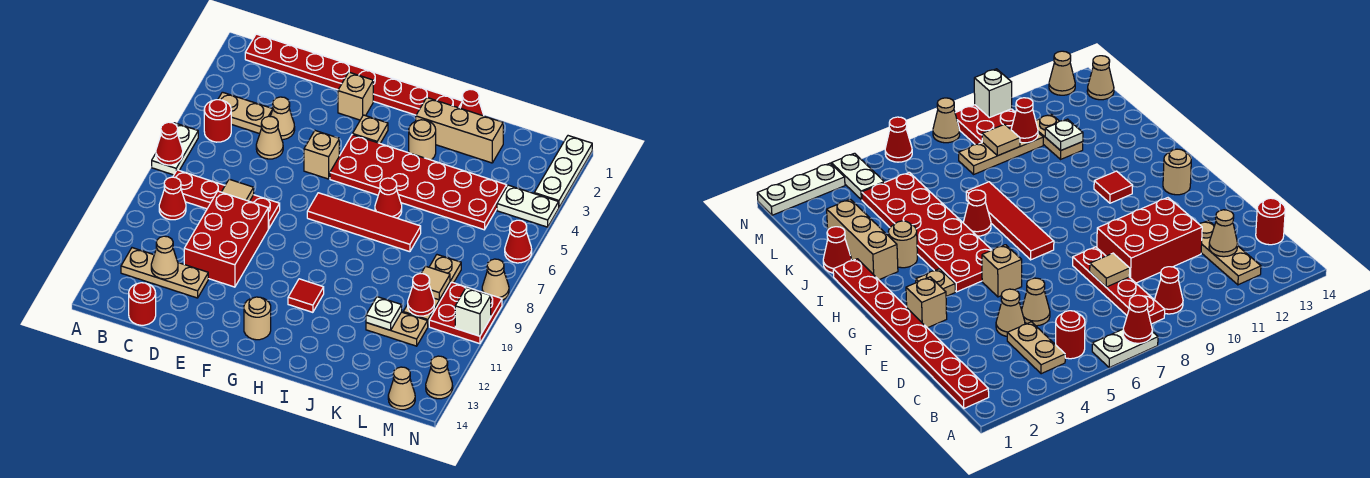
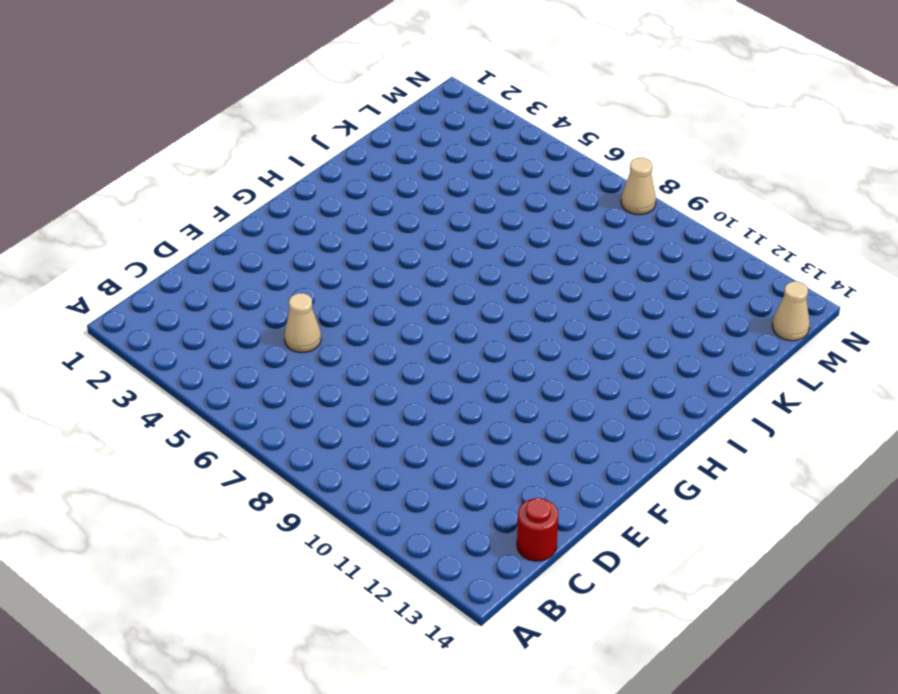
none -> white plate A6:A7 level 1
none -> red plate B1:I1 level 1
none -> tan plate B4:C4 level 1
none -> red round brick B5 level 1

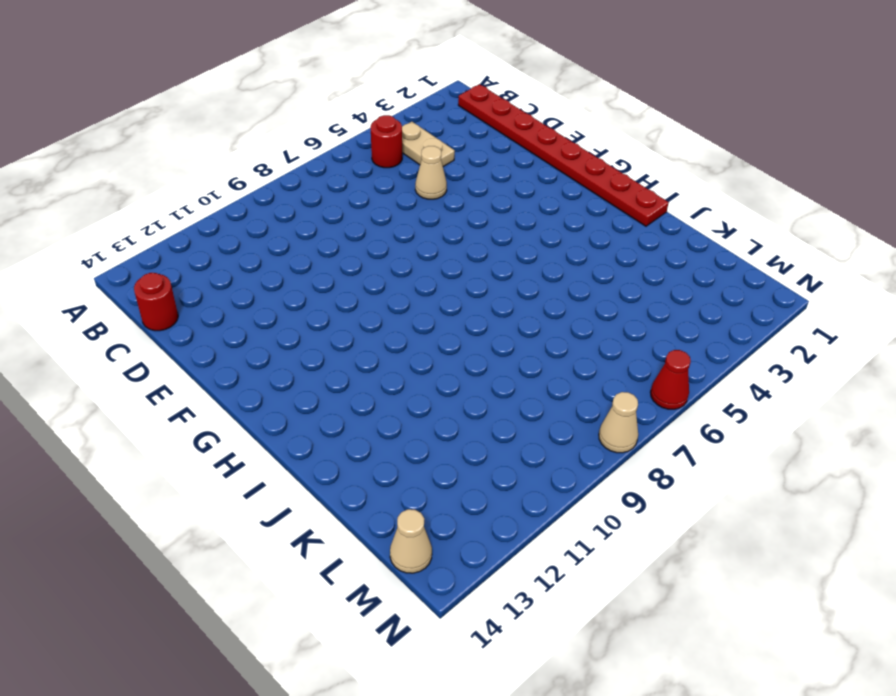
none -> white plate A6:A7 level 1
none -> red plate B8:E8 level 1
none -> red cone B9 level 1
none -> tan plate B12:D12 level 1

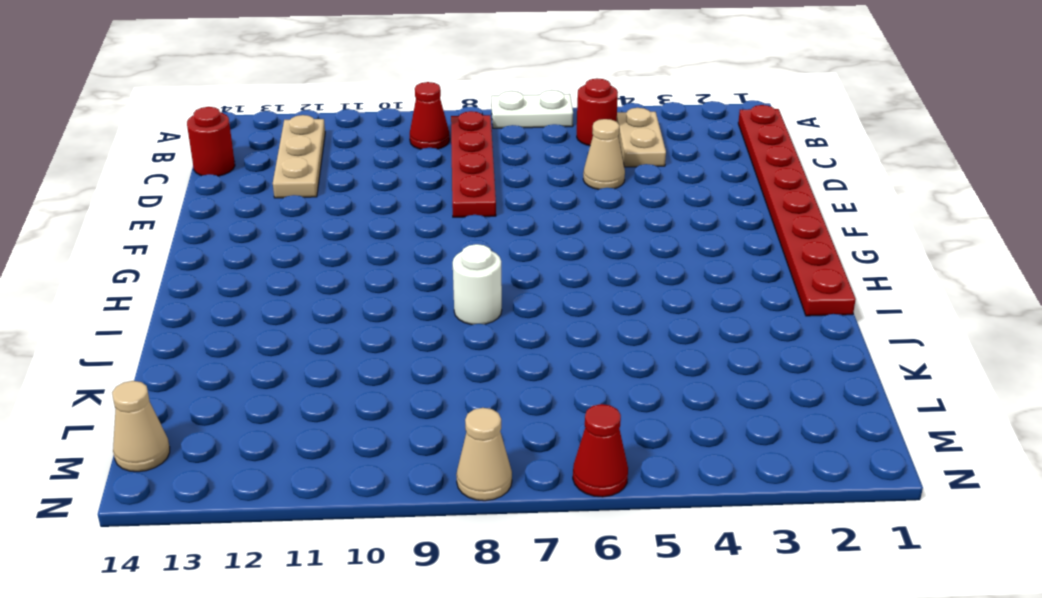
white round brick I8 level 1 -> none
none -> tan cone D4 level 1
none -> red brick D9:E11 level 1
none -> tan brick F2 level 1
none -> tan brick F5 level 1

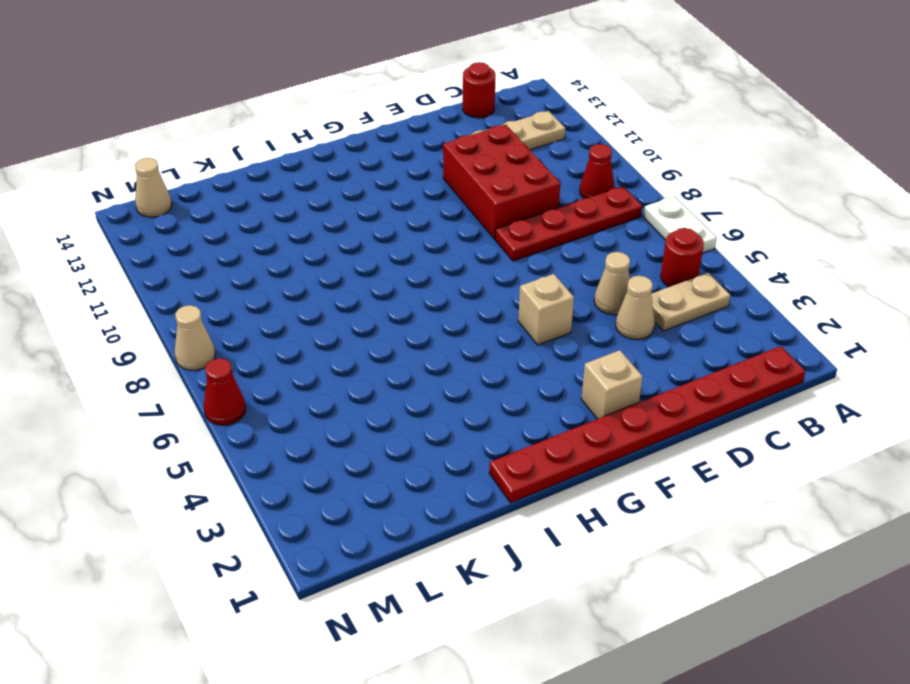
none -> tan plate G3 level 1
none -> red plate G4:L5 level 1
none -> red tile G7:J7 level 1
none -> tan round brick G13 level 1

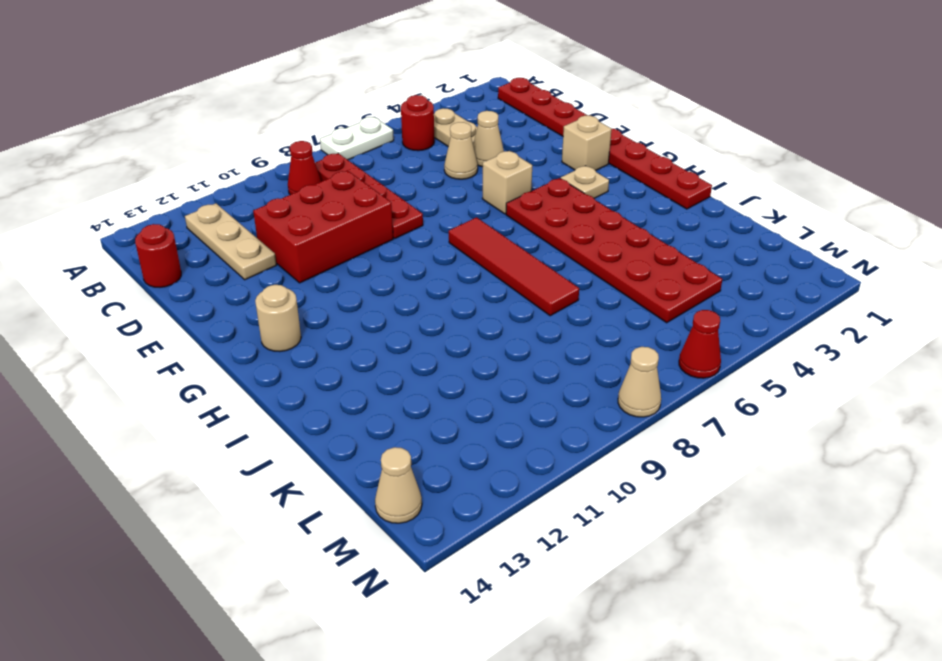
none -> red tile H11 level 1
none -> tan brick I2:K2 level 1
none -> tan round brick I3 level 1
none -> red cone I6 level 1

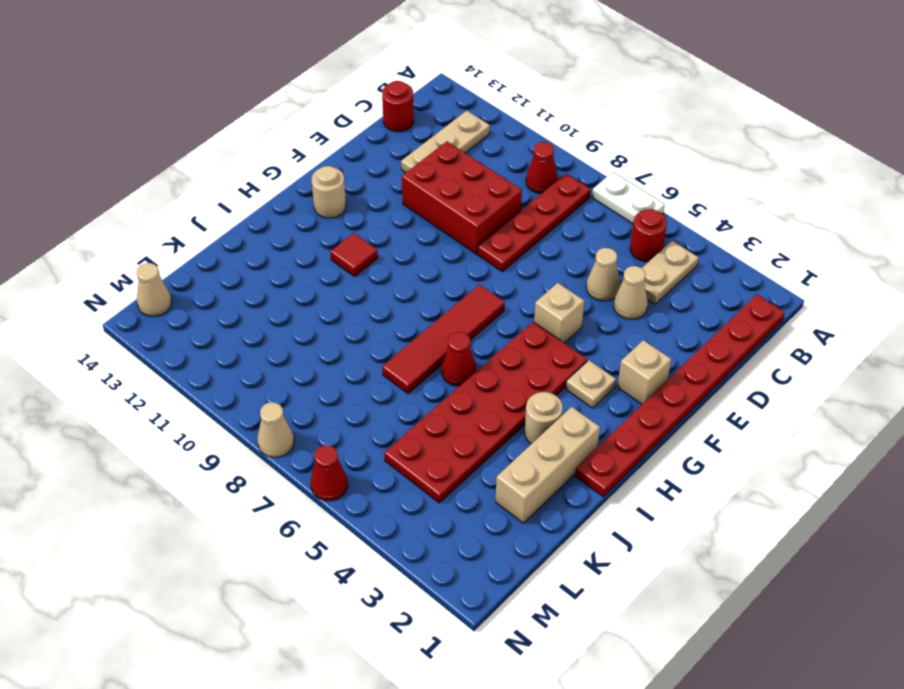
none -> red cone J1 level 1
none -> tan plate K11:L11 level 1
none -> tan plate L8:L10 level 1
none -> white plate M4:N4 level 1

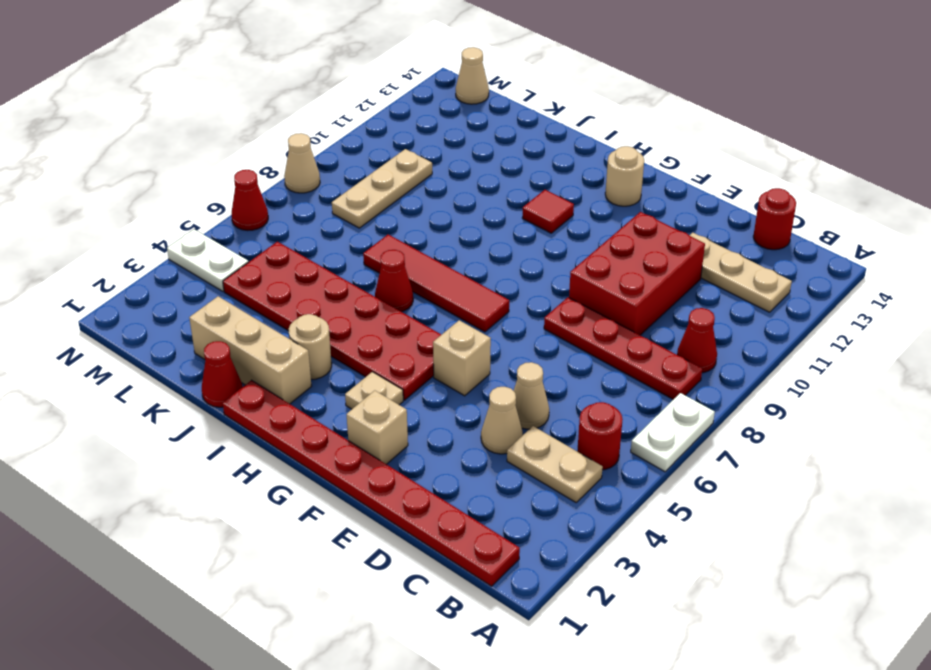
none -> tan plate K11:L11 level 1
none -> red plate M9:N10 level 1
none -> white plate N1:N3 level 1
none -> tan cone N13 level 1

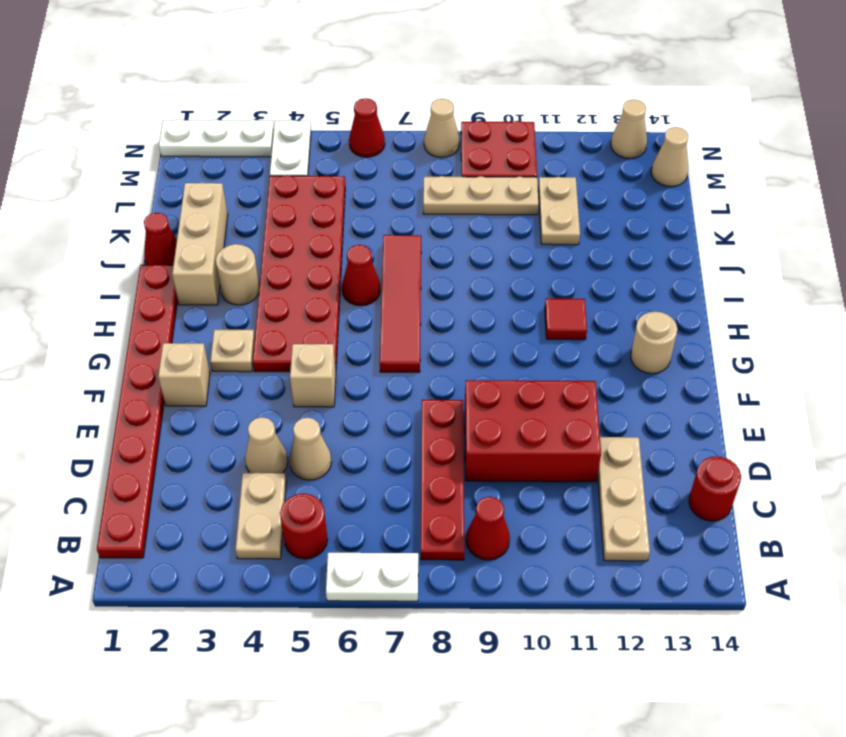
none -> red cone A7 level 2
none -> tan cone C12 level 2
none -> tan tile D8 level 2
none -> white plate K11 level 2

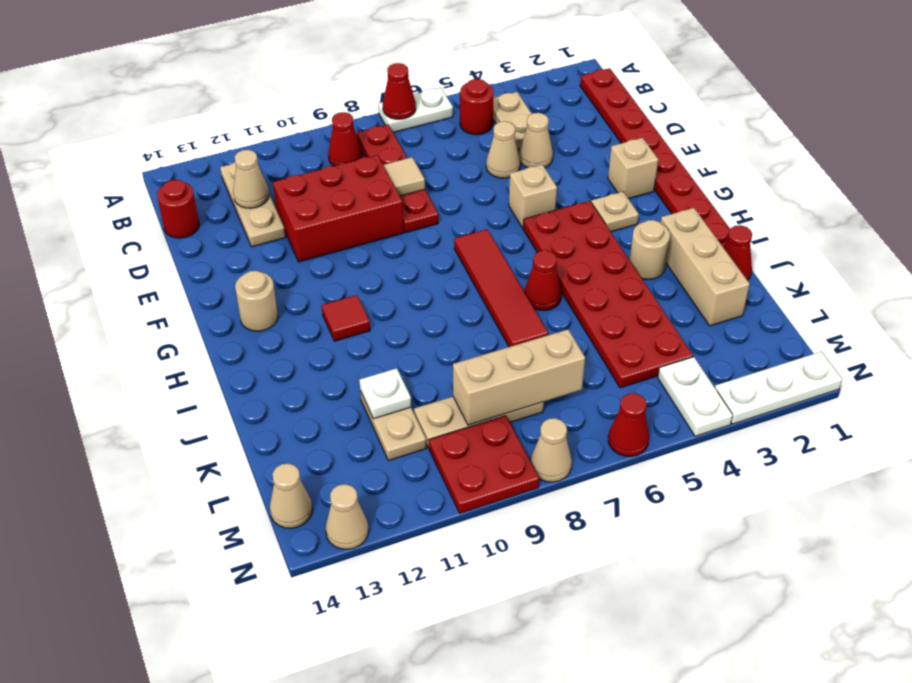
tan brick L7:L9 level 2 -> tan tile L9 level 2
none -> red cone L10 level 2
none -> white brick N10 level 2

